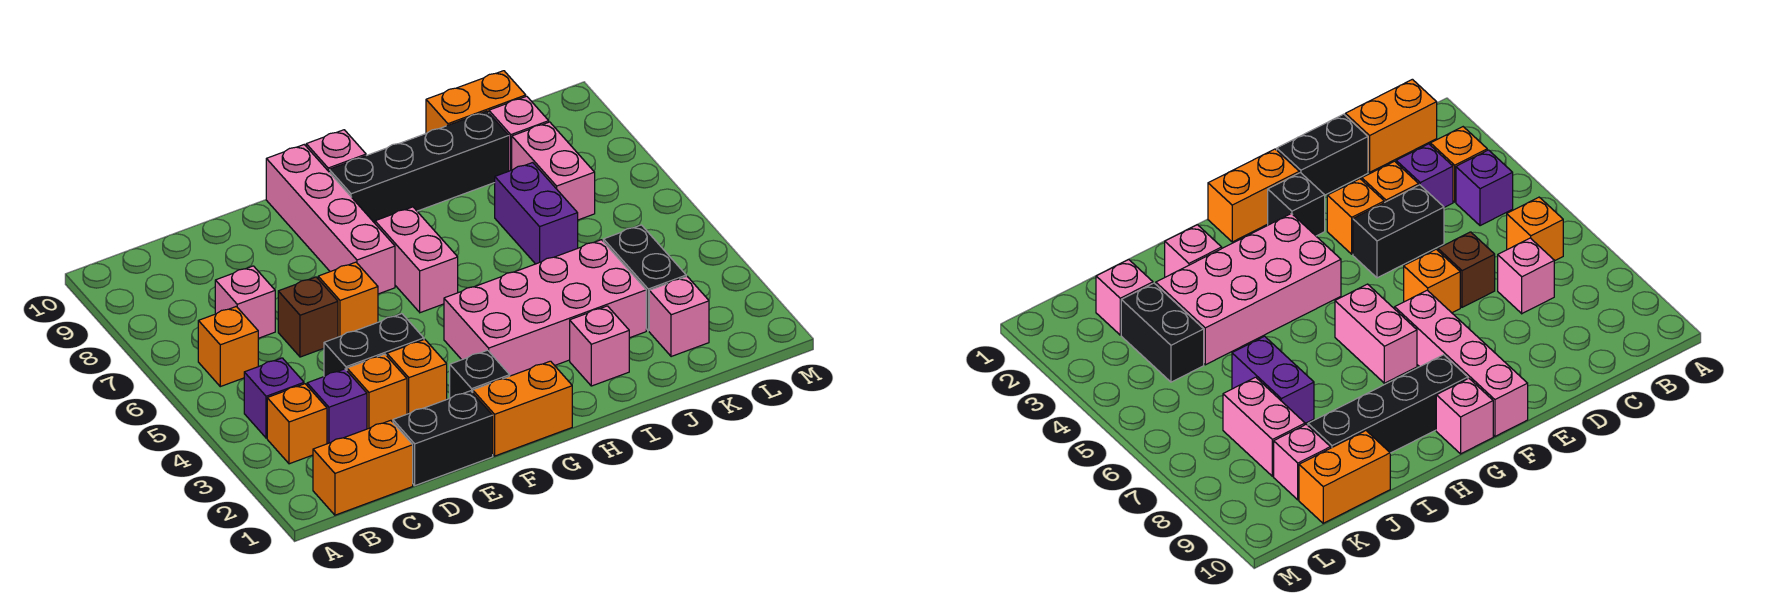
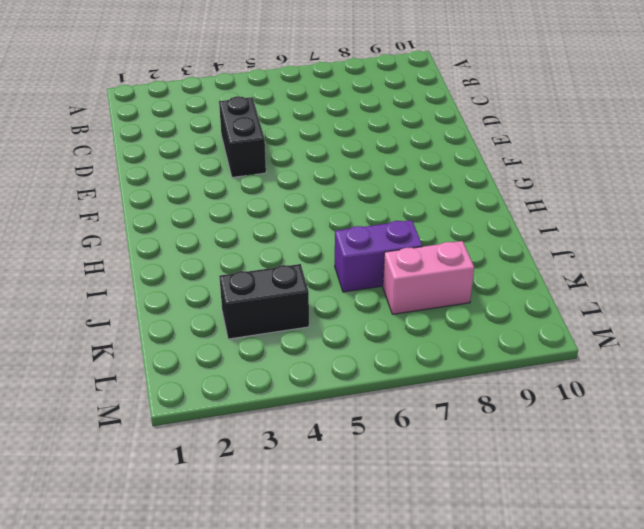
none -> orange brick B1:C1 level 1
none -> orange brick B3 level 1
none -> purple brick B4 level 1

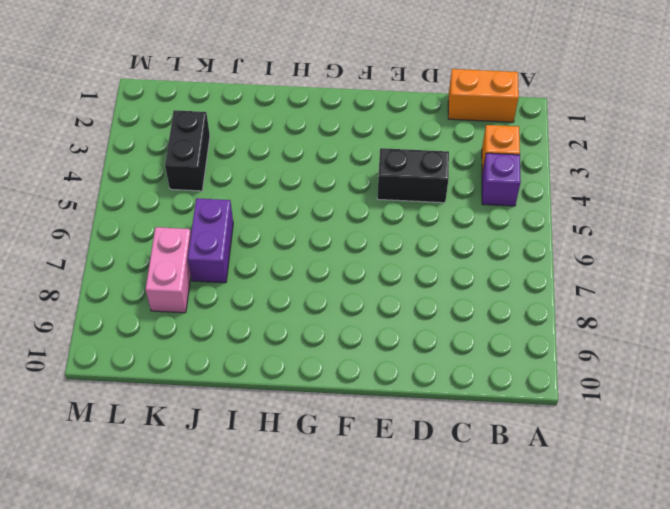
none -> orange brick B6 level 1
none -> purple brick C3 level 1
none -> pink brick C7 level 1

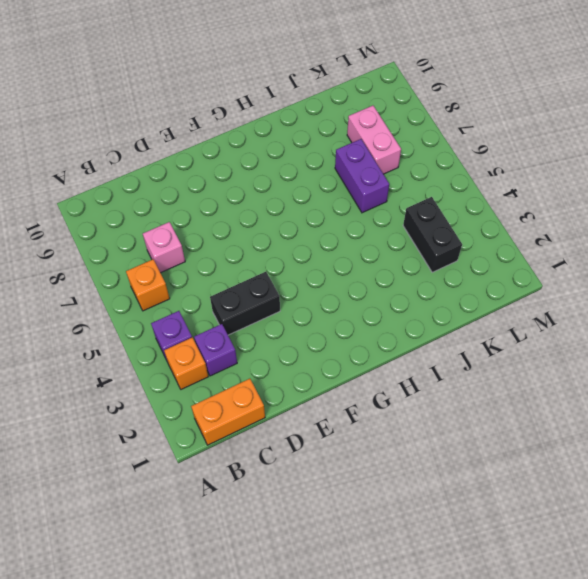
none -> black brick D1:E1 level 1
none -> orange brick D3 level 1
none -> brown brick D6 level 1

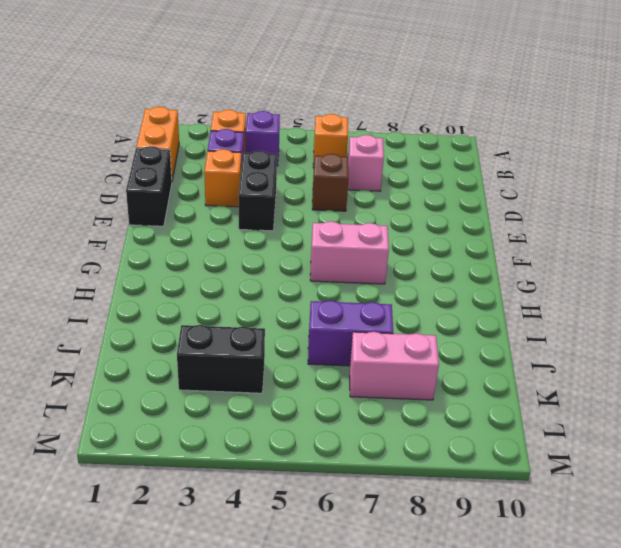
none -> orange brick E3 level 1
none -> orange brick E6 level 1
none -> orange brick F1:G1 level 1

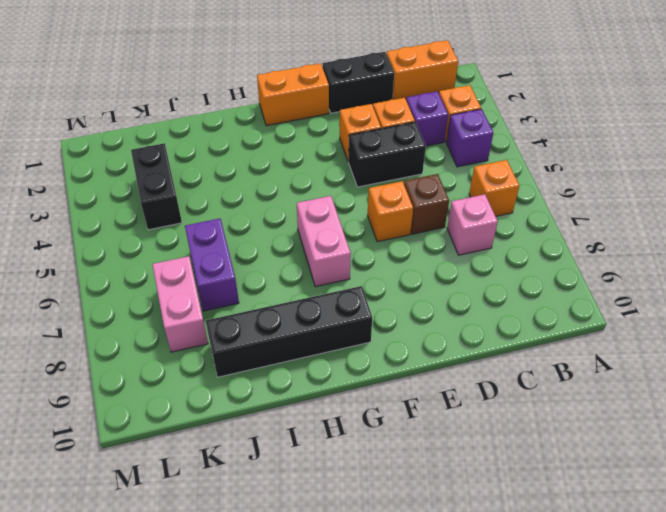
none -> black brick F2 level 1
none -> pink brick F7:F10 level 1
none -> pink brick G3:J4 level 1

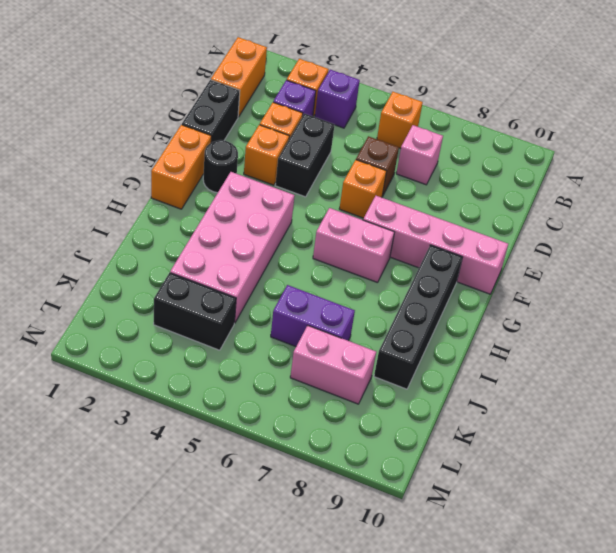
black round brick F2 level 1 -> black brick F2 level 1
none -> pink brick G10 level 1
none -> pink brick I2 level 1
none -> orange brick J10:K10 level 1

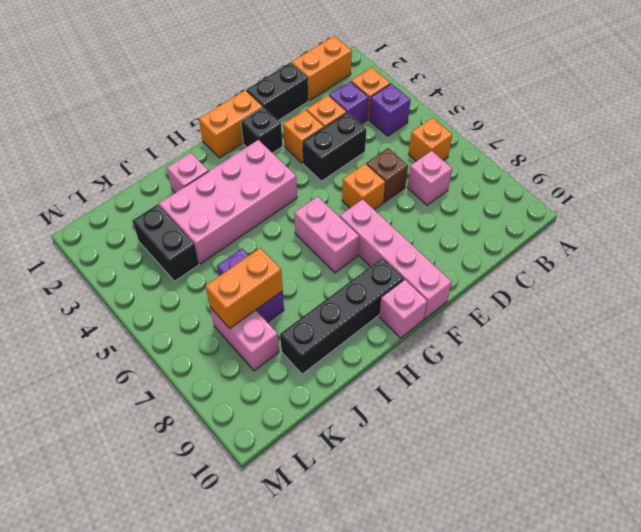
orange brick J7:K7 level 2 -> orange brick J10:K10 level 1
none -> pink brick K2 level 1
none -> pink brick K9 level 1

